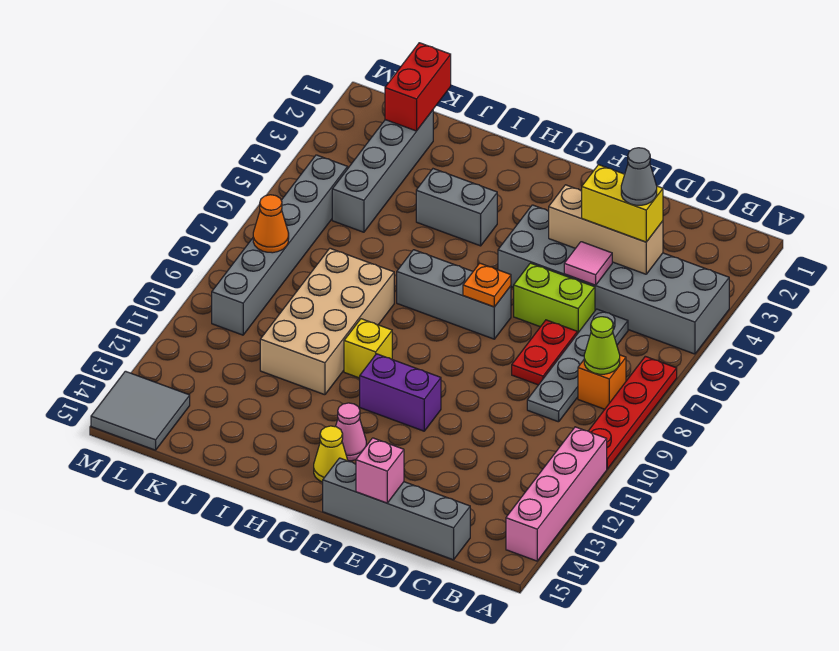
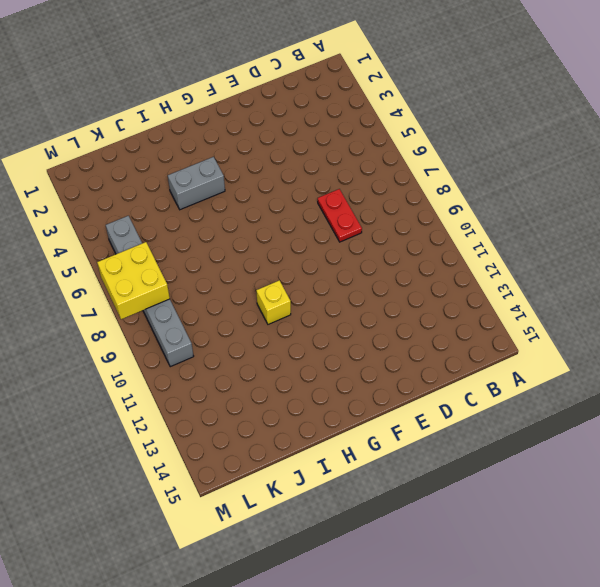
yellow brick L7:M8 level 2 -> orange cone L8 level 2
none -> grey brick A4:F5 level 1
none -> red plate A7:A10 level 1
none -> pink brick A11:A14 level 1

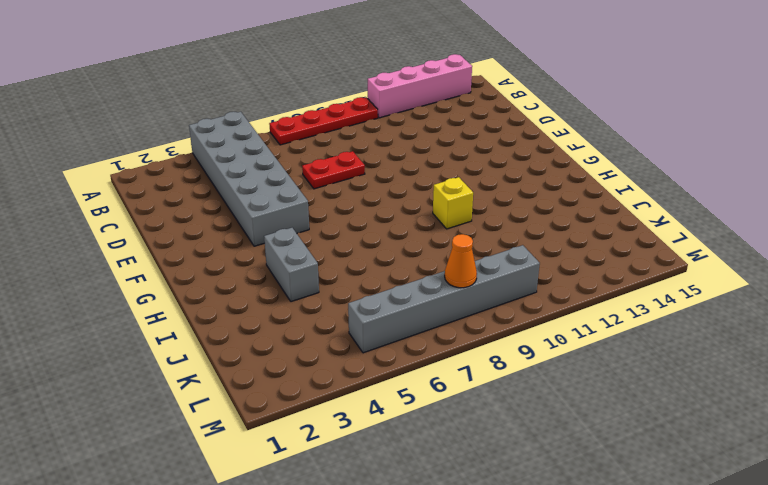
none -> orange brick B8 level 1
none -> grey plate C6:C9 level 1
none -> grey brick C15:F15 level 1

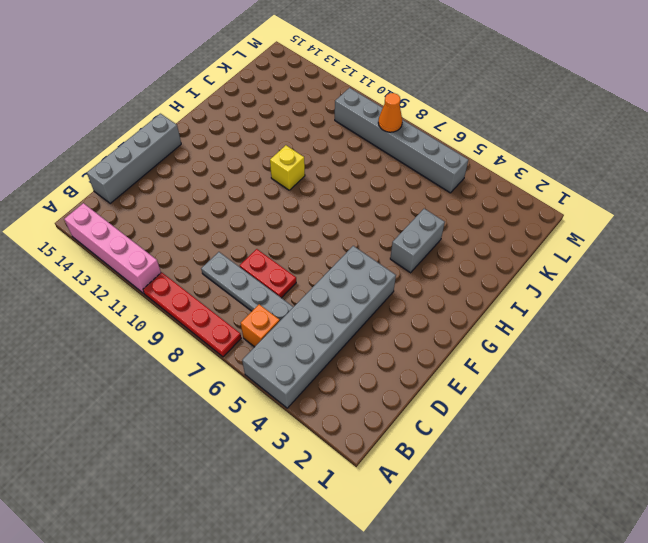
orange brick B6 level 1 -> orange brick B8 level 1
none -> lime brick D6:E6 level 1
none -> grey brick F7:H7 level 1
none -> purple brick F11:G11 level 1

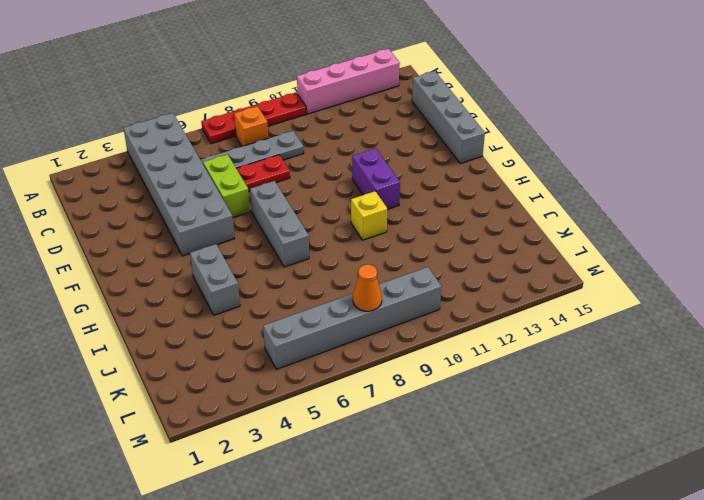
none -> pink cone G13 level 1
none -> yellow cone G14 level 1
none -> tan brick I8:J11 level 1

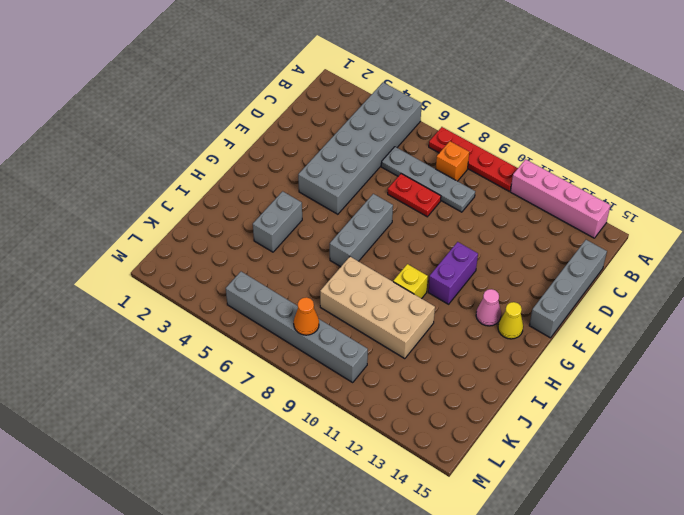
none -> lime brick D6:E6 level 1
none -> grey brick K2:K5 level 1
none -> grey tile L14:M15 level 1

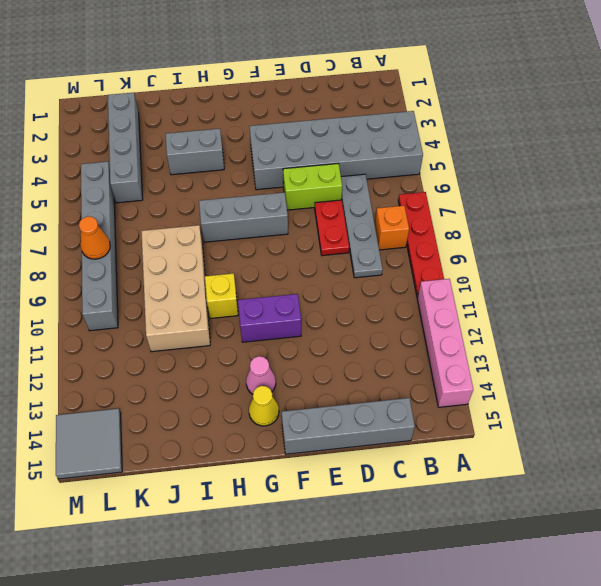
none -> lime cone B8 level 2
none -> tan brick C4:E4 level 2
none -> pink tile D5 level 2

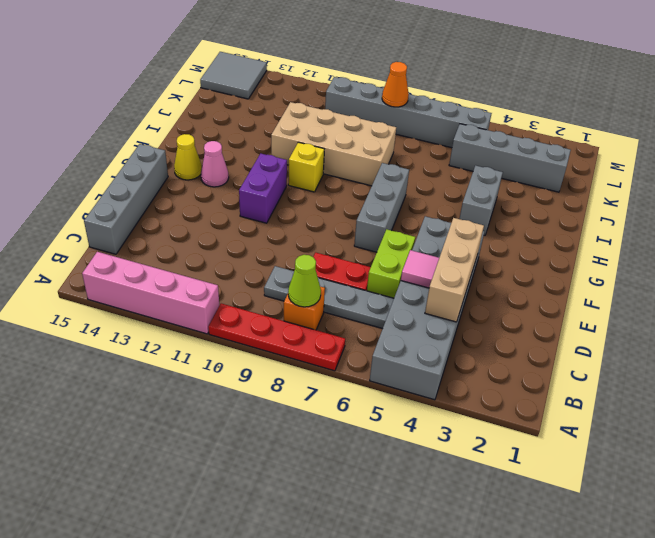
none -> pink brick E15 level 2
none -> orange plate F7 level 2
none -> red brick K1:K2 level 2

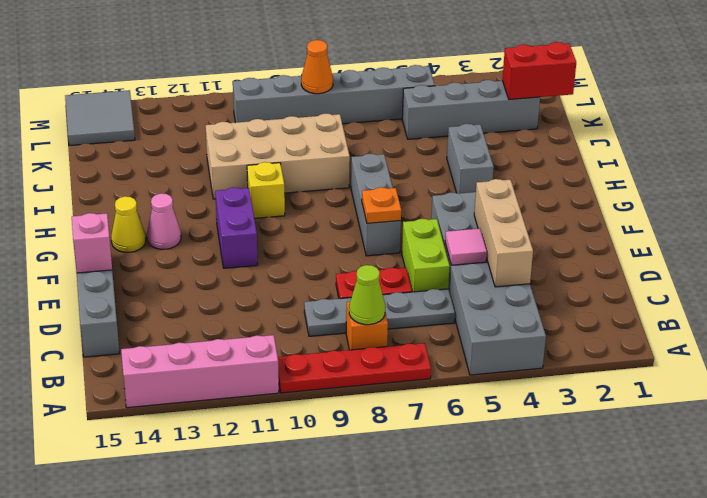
none -> yellow brick C4:D4 level 3
none -> grey cone C4 level 4

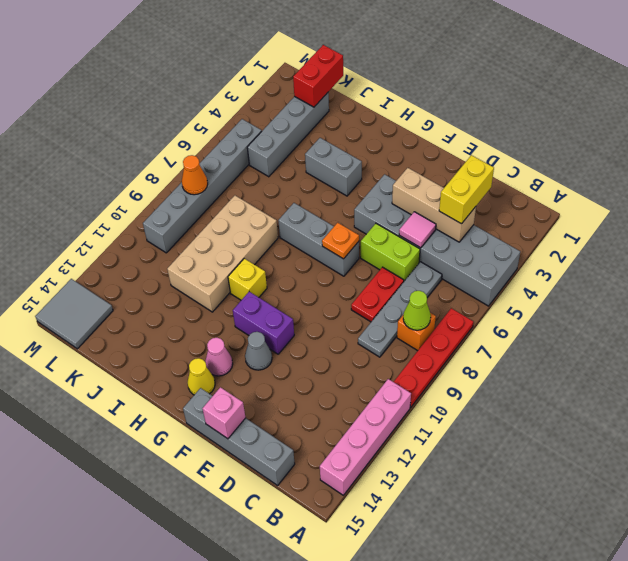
yellow brick C3:C4 level 3 -> yellow brick C4:D4 level 3
grey cone F12 level 1 -> grey cone C4 level 4

